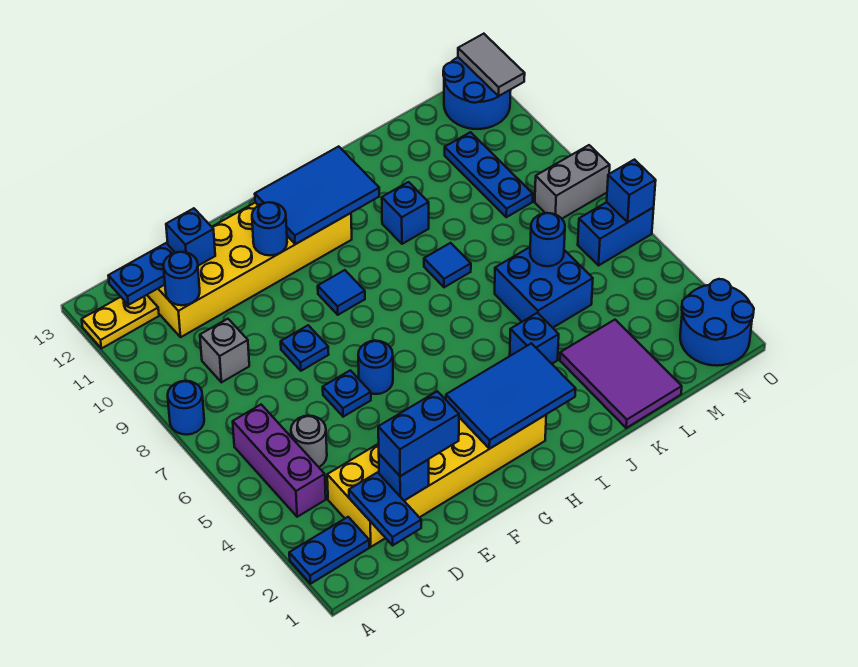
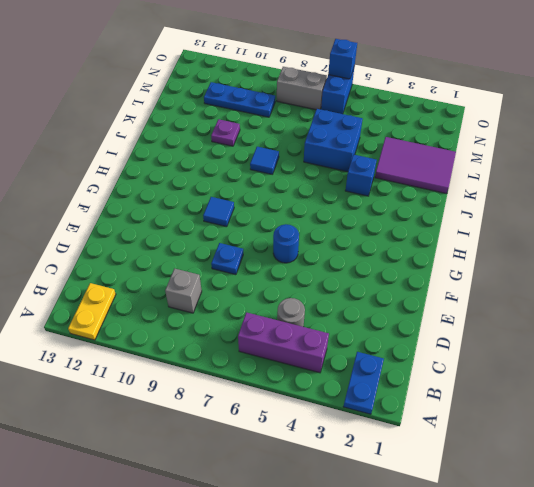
purple plate K10 level 1 -> none
grey brick N7:N8 level 1 -> grey brick N8:O8 level 1
none -> blue round brick A8 level 1
none -> yellow brick C2:H3 level 1
none -> yellow brick C11:H12 level 1
none -> blue plate E6 level 1

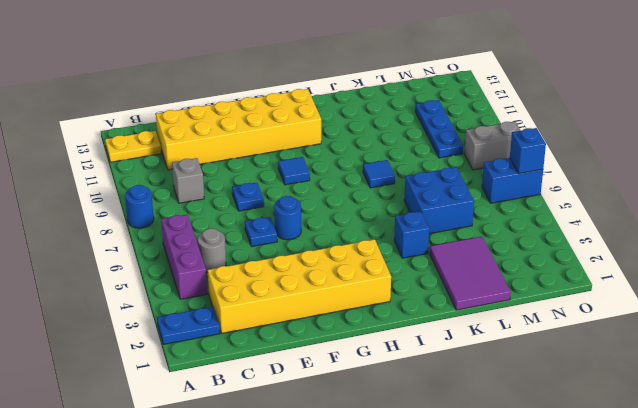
none -> blue brick J10 level 1
none -> blue round brick N1:O2 level 1
none -> blue round brick N12:O13 level 1
none -> blue plate B12:C12 level 2

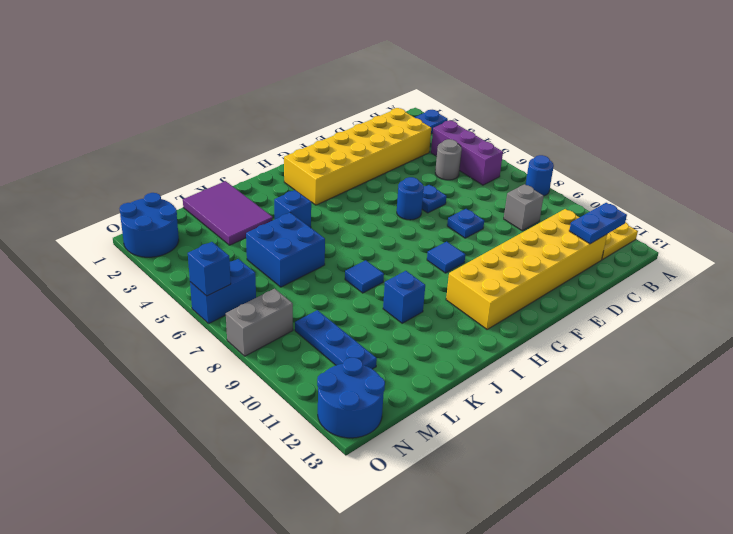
none -> blue plate C1:C2 level 2
none -> blue round brick C11 level 2
none -> blue brick D2 level 2
none -> blue brick D12 level 2

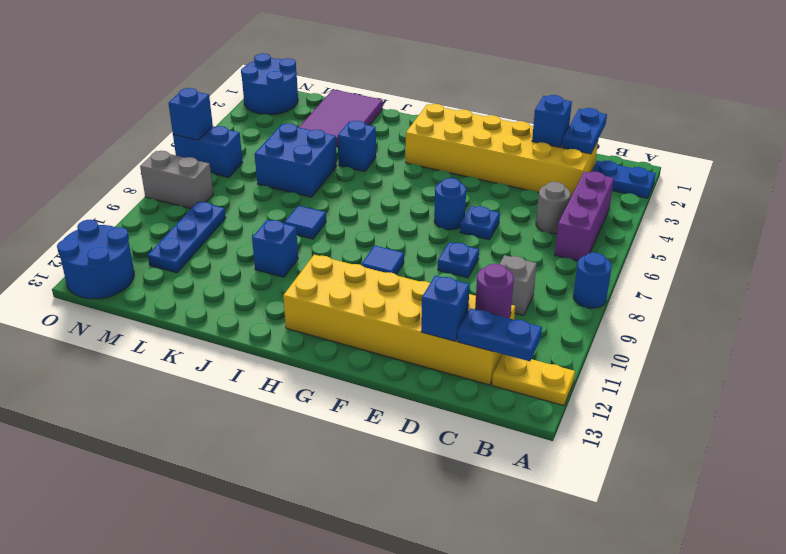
purple round brick C11 level 2 -> blue round brick C11 level 2
none -> blue round brick F11 level 2
none -> blue tile G2:I3 level 2
none -> blue tile G11:I12 level 2
none -> blue round brick L6 level 2

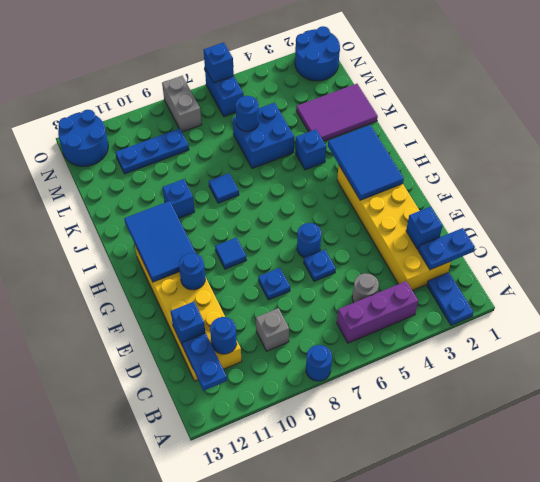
none -> yellow plate A12:B12 level 1
none -> grey tile O12:O13 level 2
none -> blue brick D2:E2 level 3

